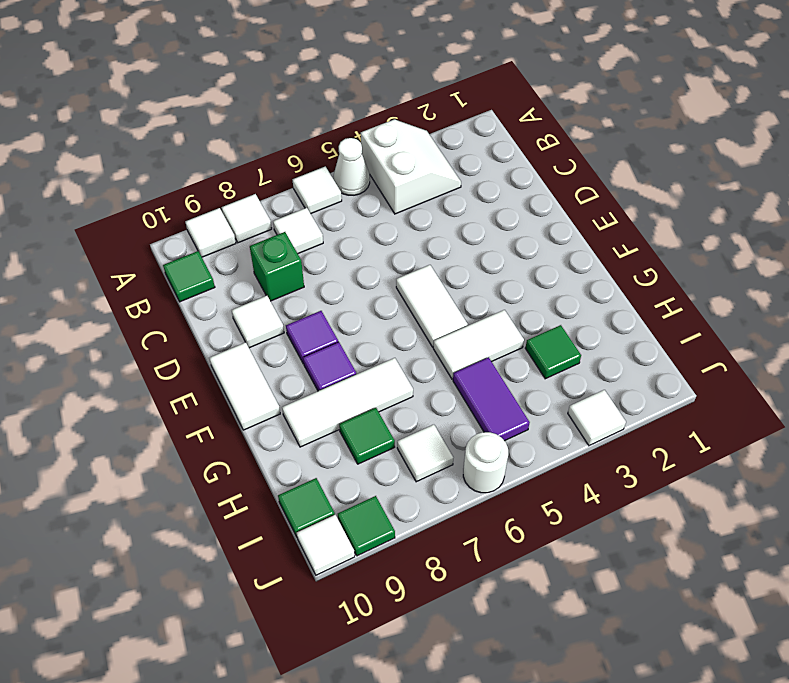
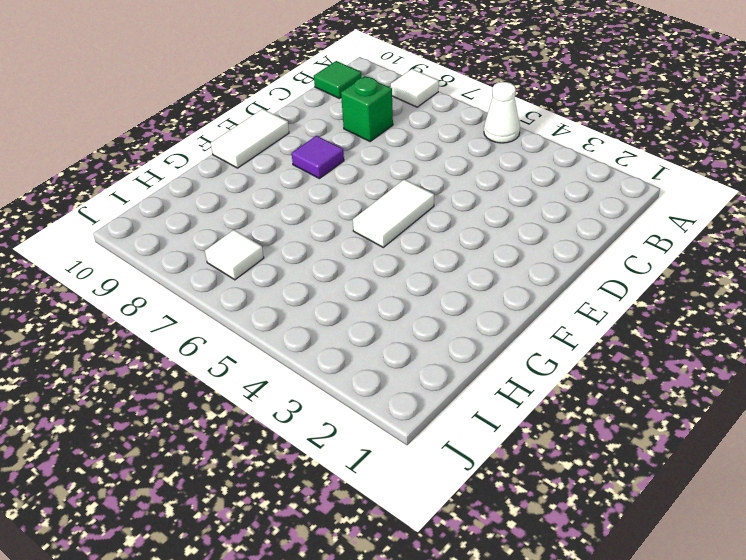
none -> white slope A3:B4 level 1 top 4
none -> white tile A6 level 1
none -> white tile A9 level 1

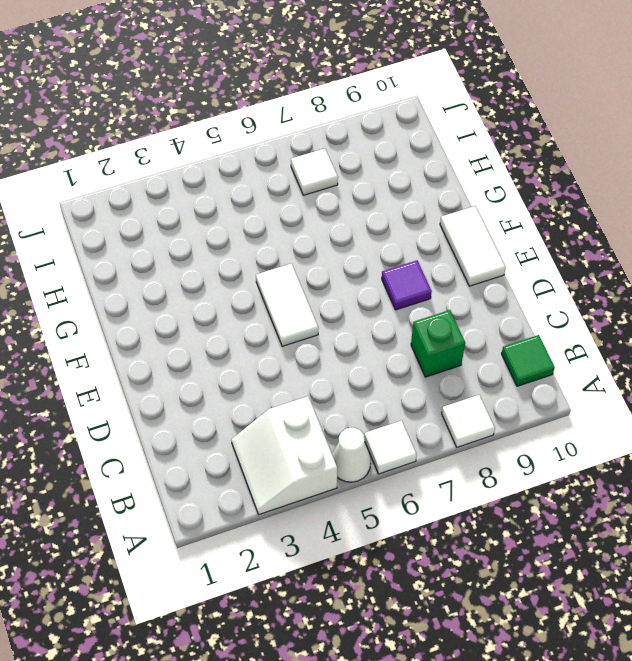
none -> white tile A9 level 1
none -> white tile B7 level 1
none -> white tile D9 level 1

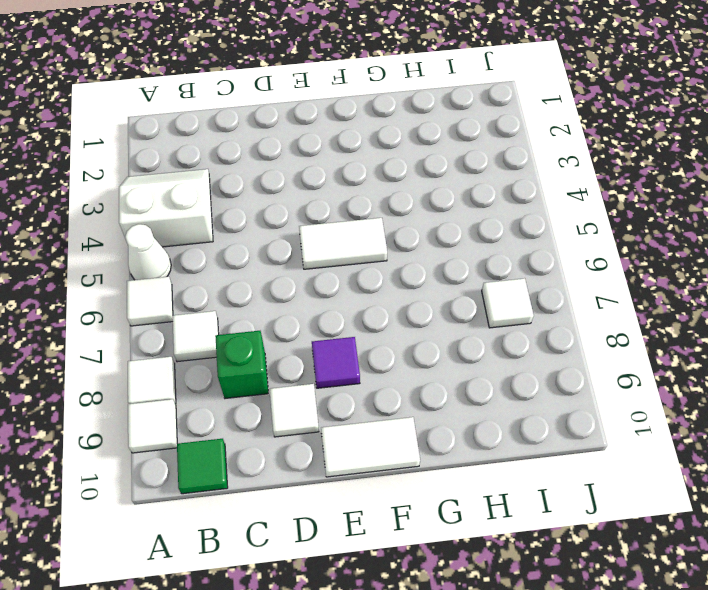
none -> purple tile F8 level 1
none -> white tile G4:G5 level 1
none -> white tile G7:G9 level 1

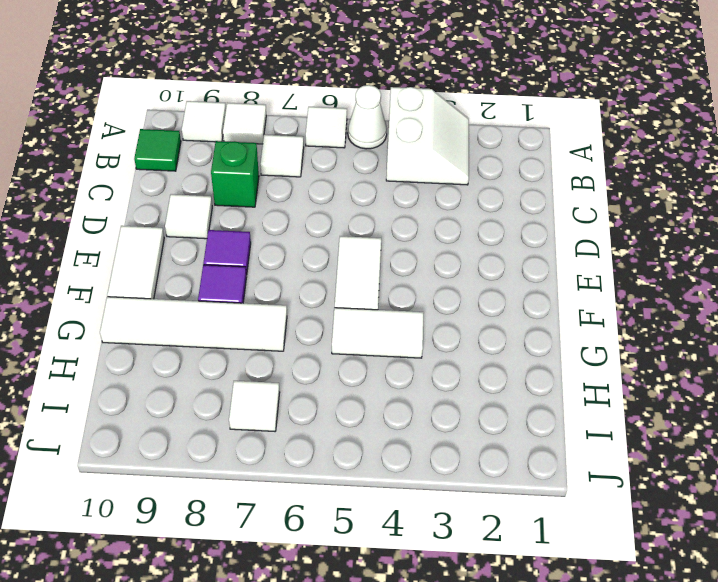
white tile G7:G10 level 1 -> white tile G7:G9 level 1
none -> green tile H3 level 1
none -> purple tile H5:I5 level 1
none -> green tile H8 level 1

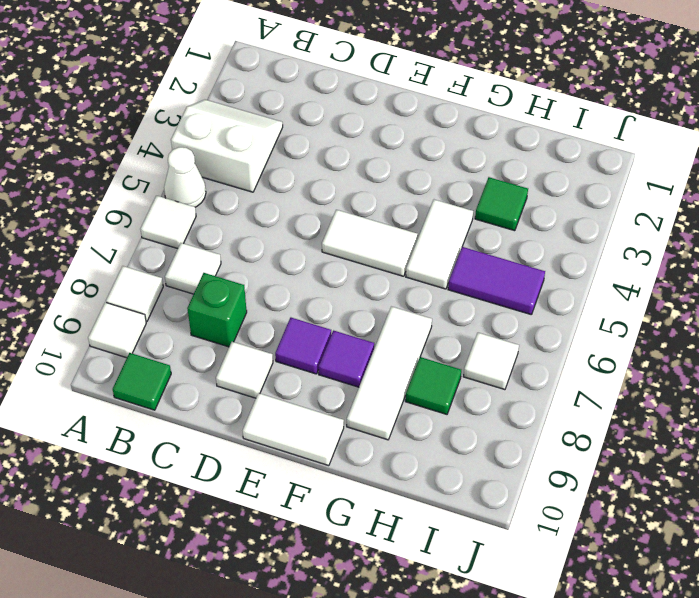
none -> green tile I10 level 1
none -> white tile J3 level 1
none -> white round brick J6 level 1

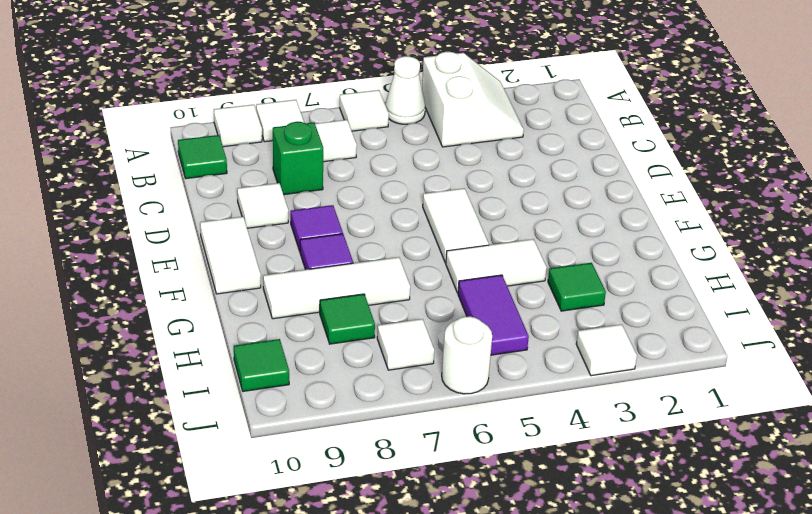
none -> green tile J9 level 1
none -> white tile J10 level 1

